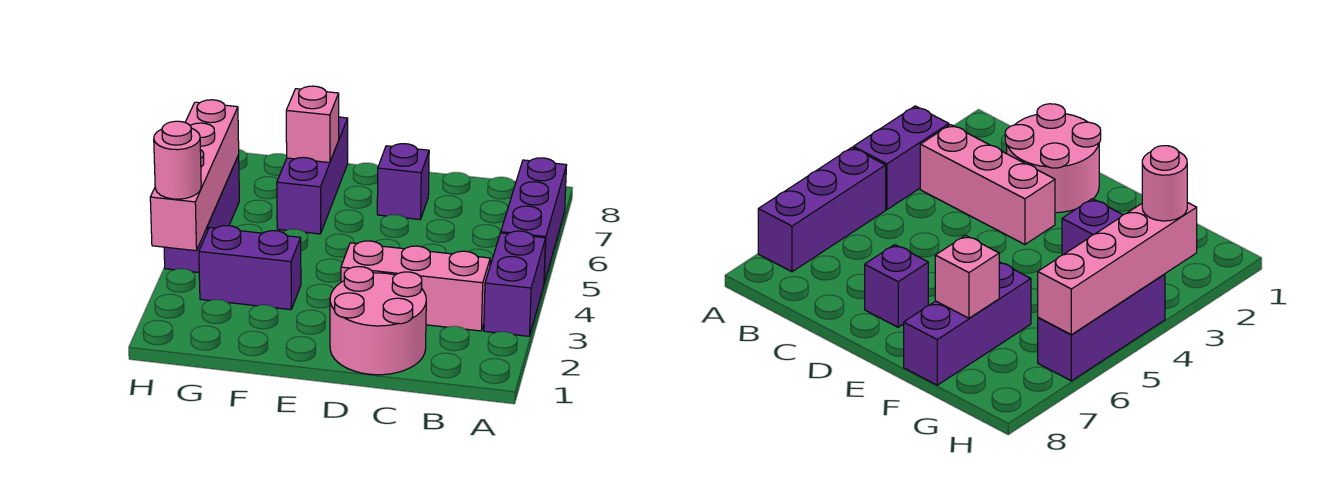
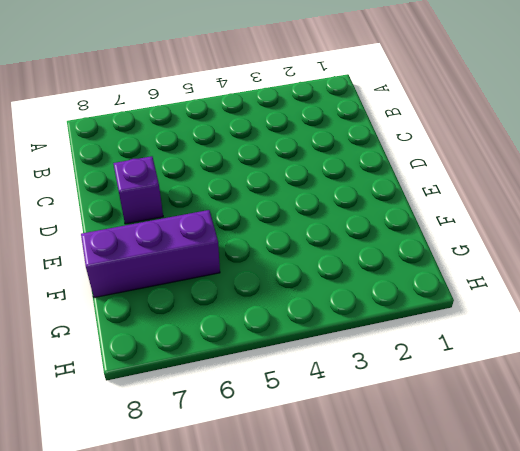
none -> purple brick A3:A4 level 1
none -> purple brick A5:A7 level 1

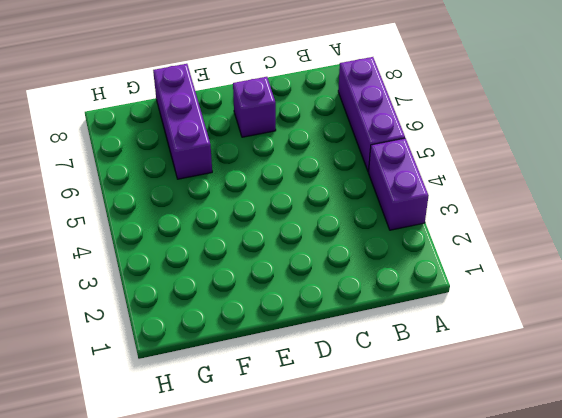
none -> pink brick B3:D3 level 1
none -> pink round brick C1:D2 level 1

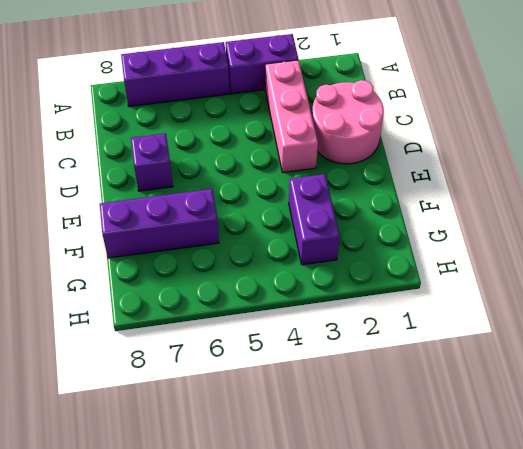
none -> purple brick H4:H6 level 1
none -> pink brick F7 level 2

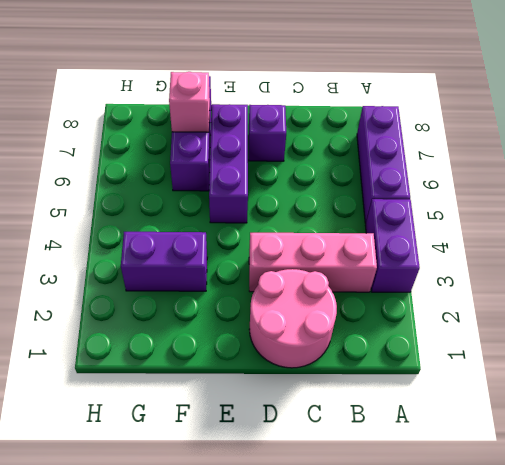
purple brick E5:E7 level 1 -> purple brick H4:H6 level 1
none -> pink brick H3:H6 level 2
none -> pink round brick H3 level 3

